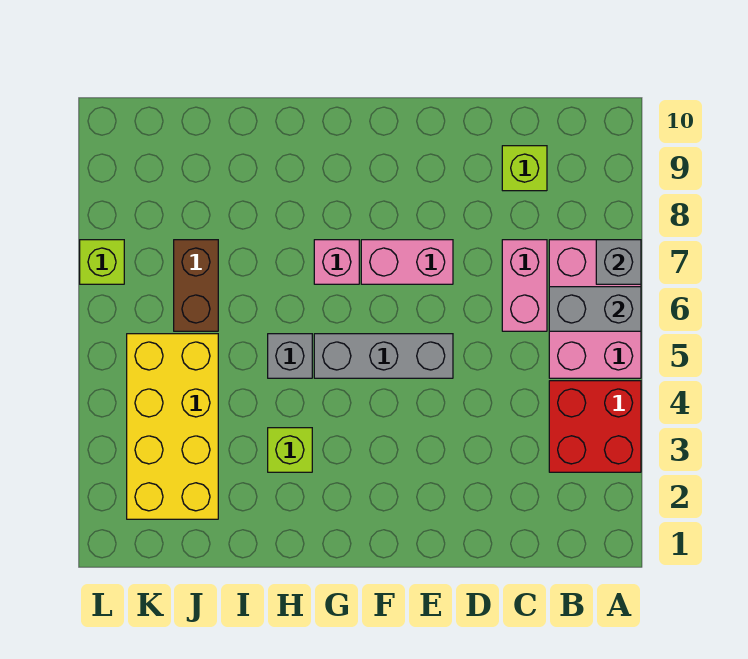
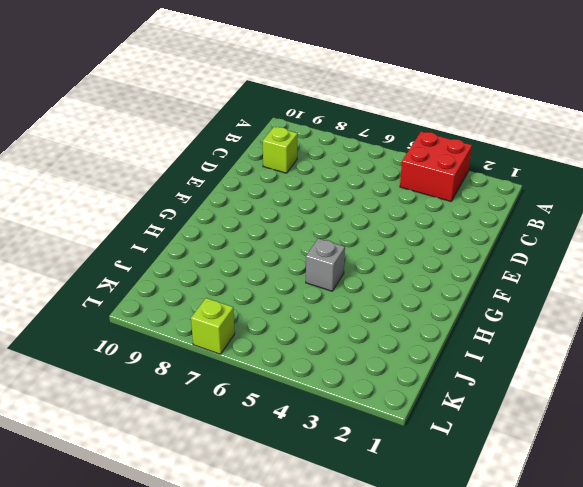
none -> pink brick A5:B7 level 1
none -> pink brick C6:C7 level 1
none -> grey brick E5:G5 level 1

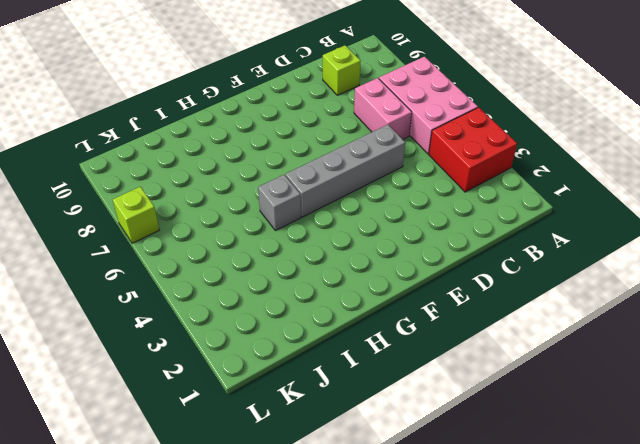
grey brick D5:G5 level 1 -> grey brick E5:G5 level 1
none -> pink brick E7:F7 level 1
none -> pink brick G7 level 1
none -> lime brick H3 level 1

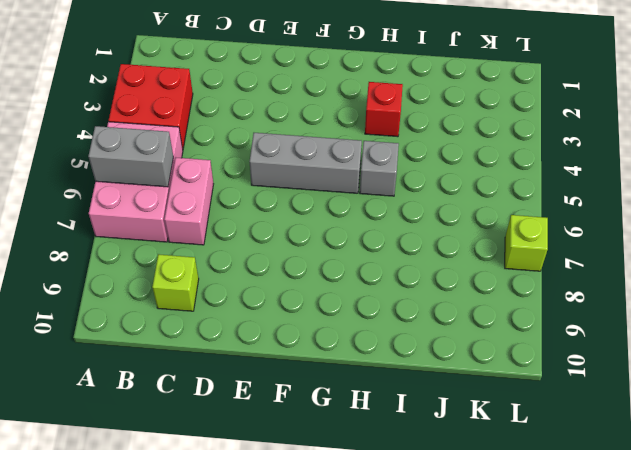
red brick H3 level 1 -> lime brick H3 level 1
none -> pink brick E7:F7 level 1
none -> pink brick G7 level 1
none -> yellow brick J2:K5 level 1

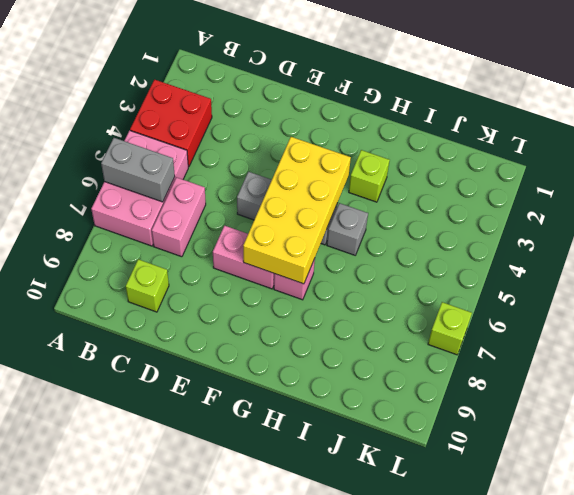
yellow brick F4:G7 level 2 -> yellow brick J2:K5 level 1
none -> brown brick J6:J7 level 1
none -> grey brick A7 level 2

